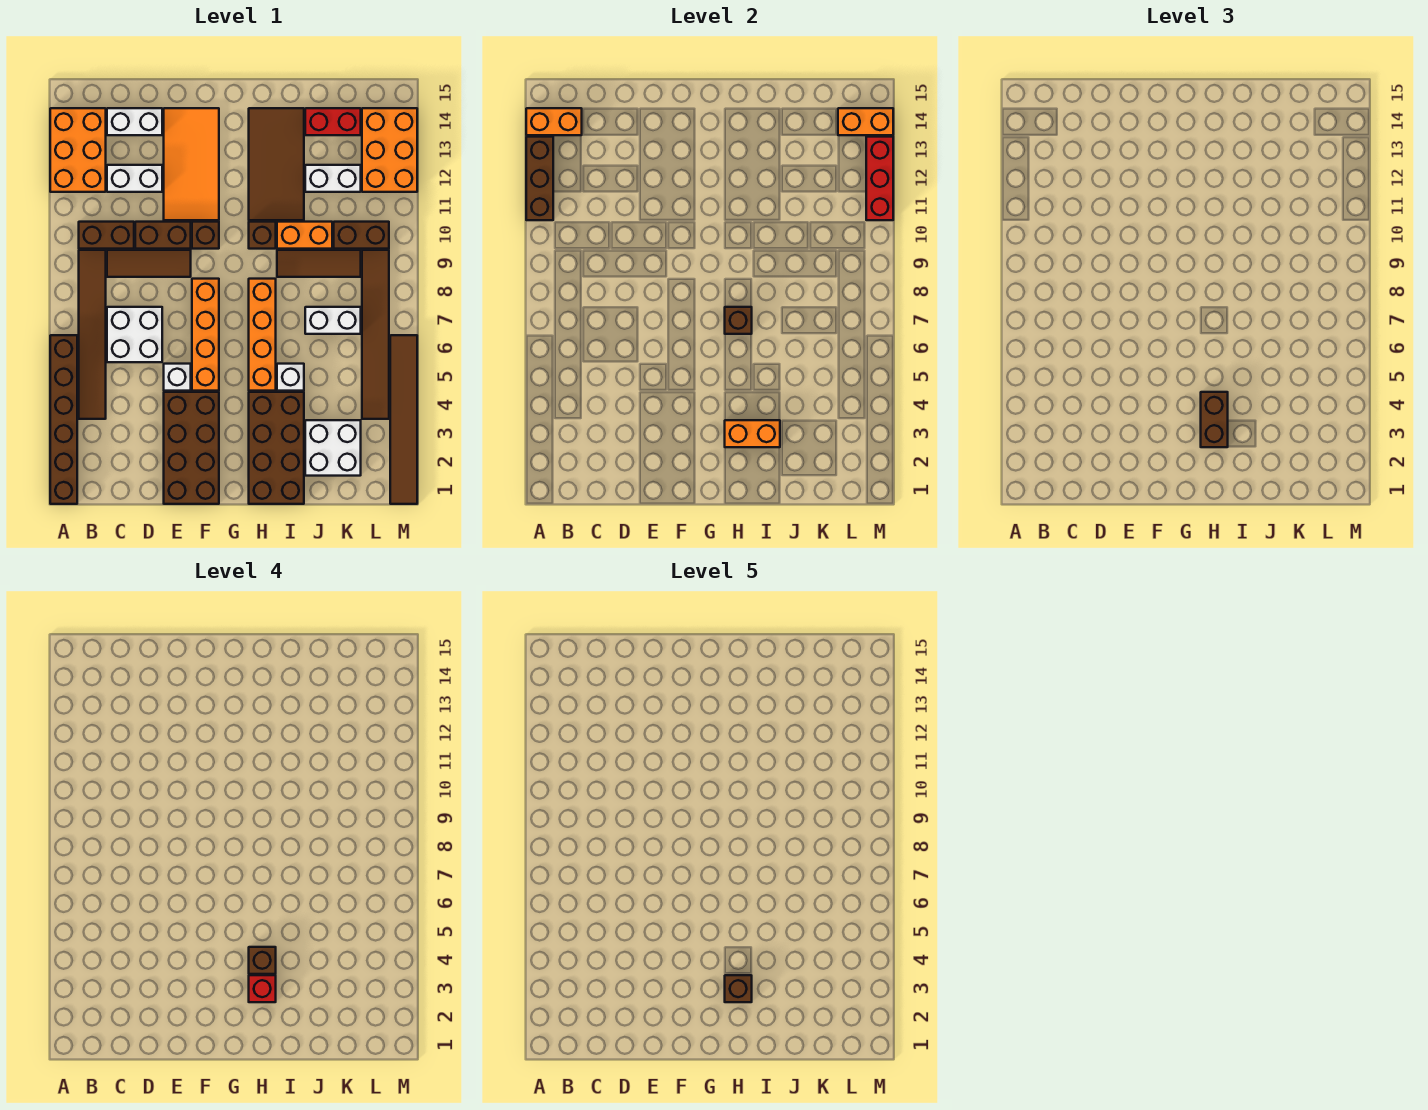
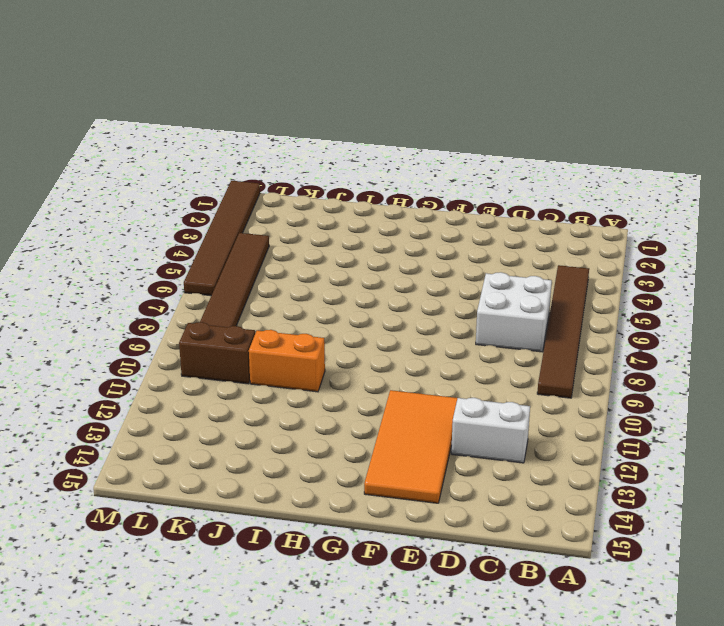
none -> brown brick A1:A6 level 1
none -> orange brick A12:B14 level 1
none -> brown brick B10:C10 level 1
none -> brown tile C9:E9 level 1

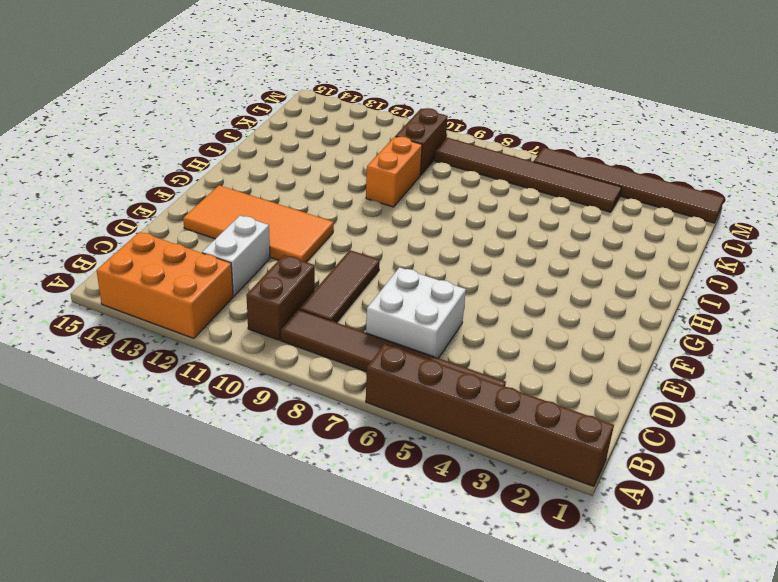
none -> white brick C14:D14 level 1
none -> brown brick D10:E10 level 1
none -> brown brick E1:F4 level 1
none -> white brick E5 level 1

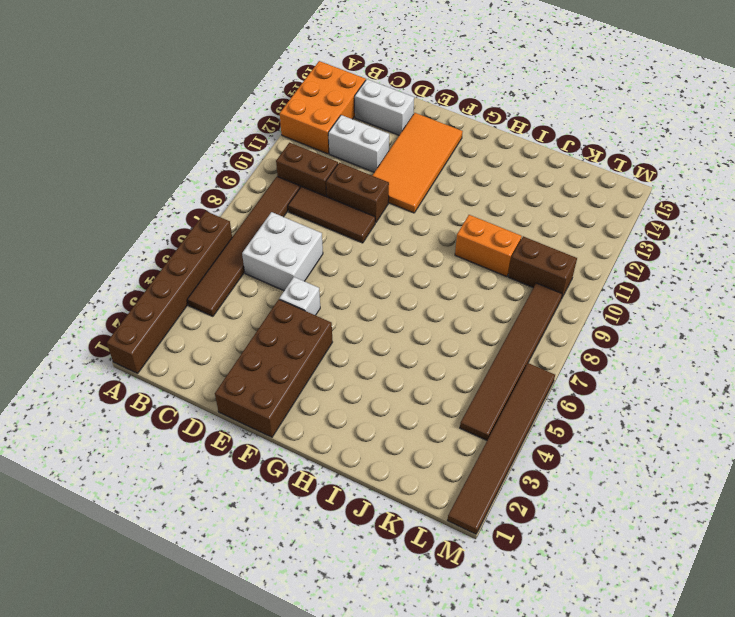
none -> orange brick F5:F8 level 1
none -> brown brick F10 level 1
none -> brown brick H1:I4 level 1
none -> orange brick H5:H8 level 1

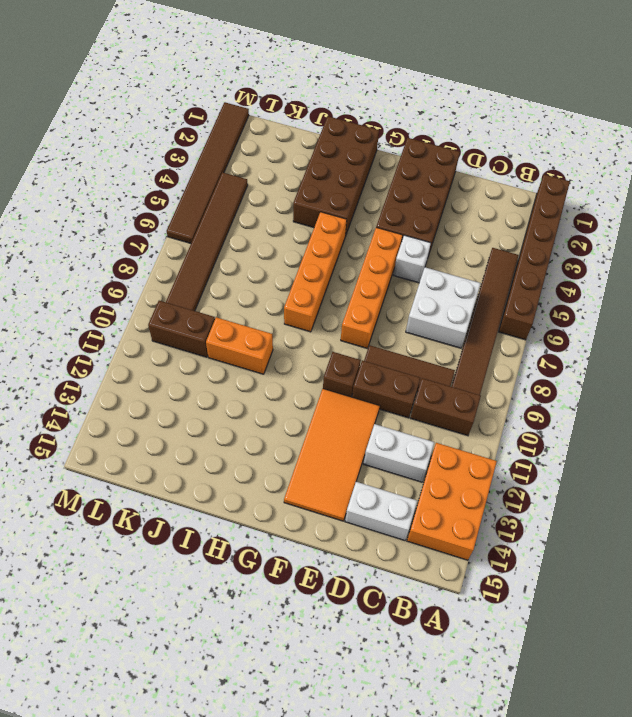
none -> brown brick H10 level 1
none -> brown tile H11:I14 level 1
none -> white brick I5 level 1
none -> brown tile I9:K9 level 1

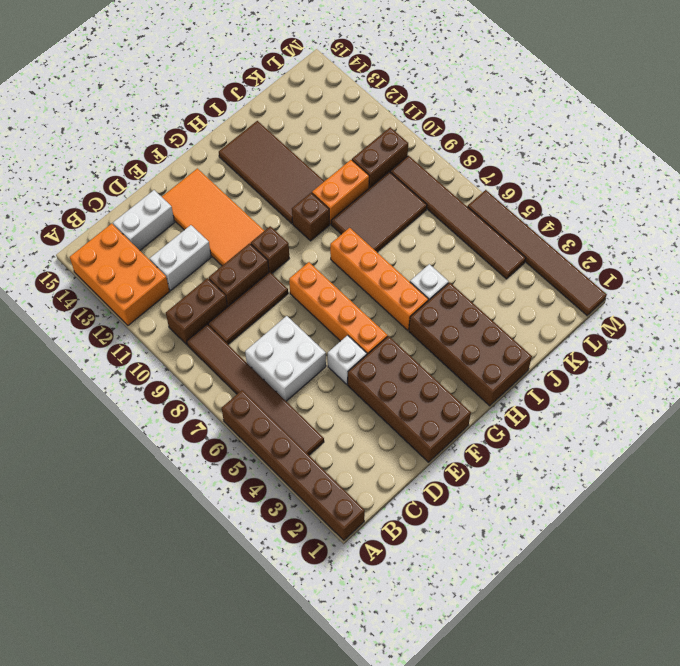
brown tile I8:K9 level 1 -> brown tile I9:K9 level 1
none -> white brick J2:K3 level 1
none -> white brick J7:K7 level 1
none -> white brick J12:K12 level 1
none -> red brick J14:K14 level 1

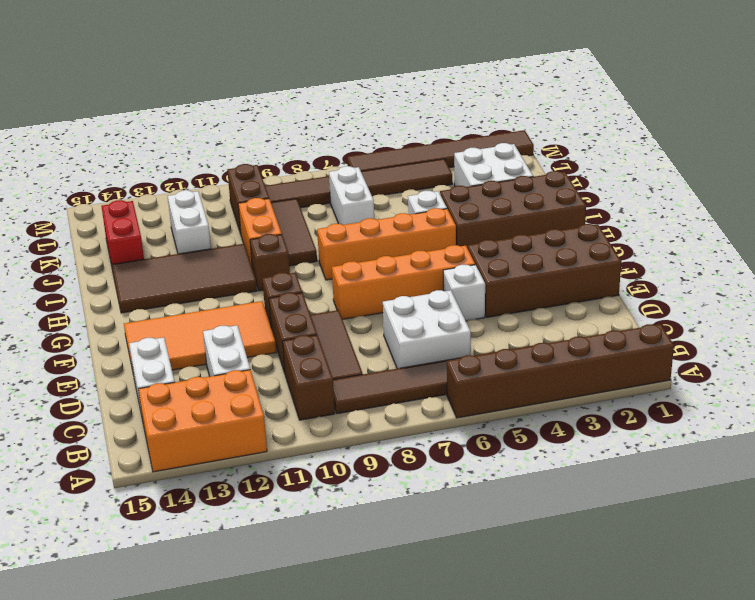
none -> orange brick L12:M14 level 1
none -> brown brick A11:A13 level 2
none -> orange brick A14:B14 level 2
none -> orange brick H3:I3 level 2

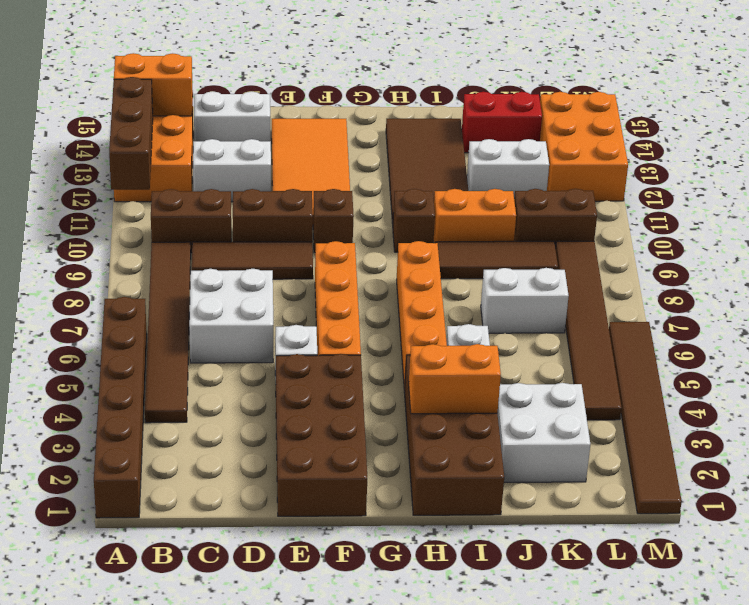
none -> brown brick H7 level 2
none -> orange brick L14:M14 level 2
none -> red brick M11:M13 level 2
none -> brown brick H3:H4 level 3

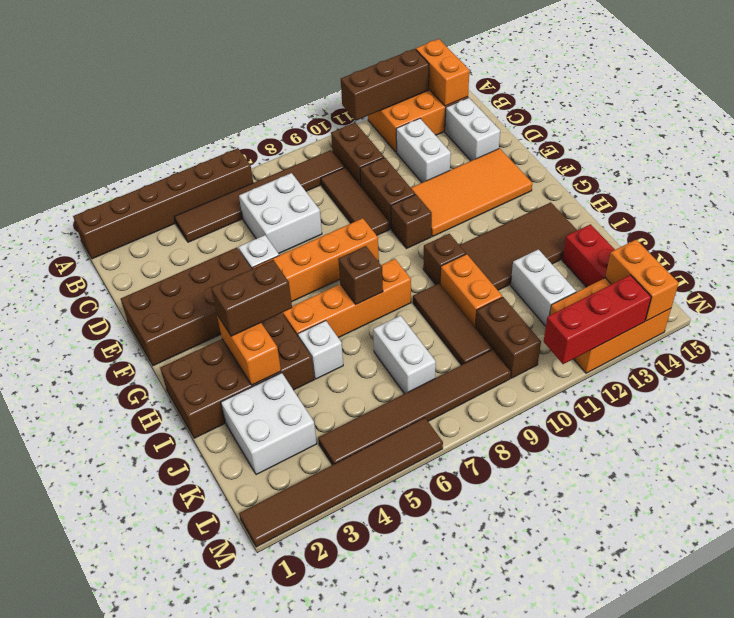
none -> red brick H3 level 4
none -> brown brick H4 level 4
none -> brown brick H3 level 5

